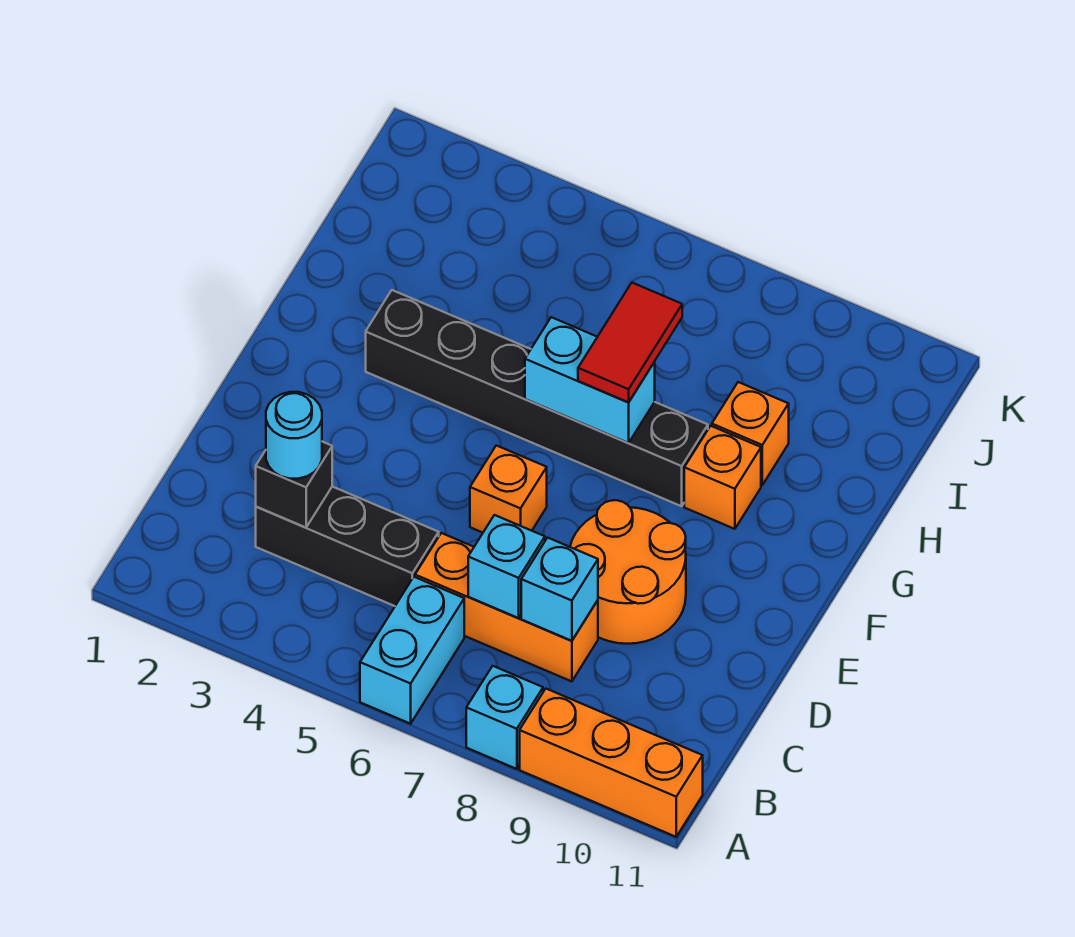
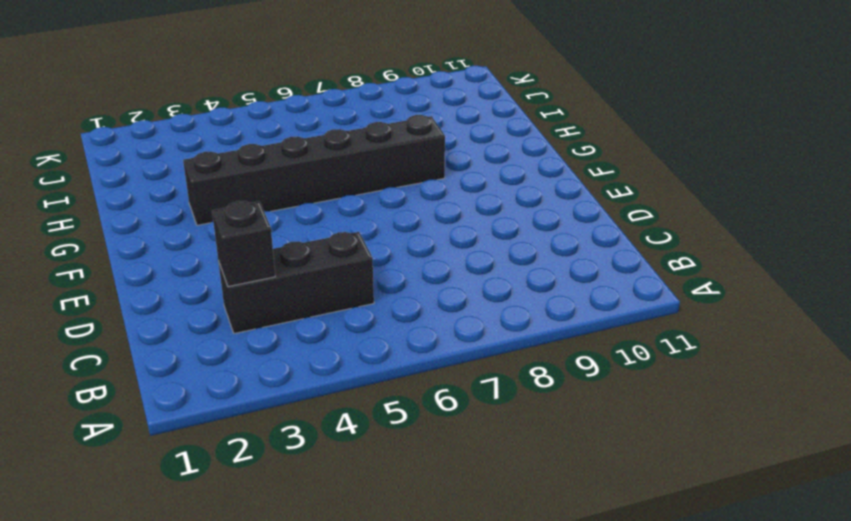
none -> cyan brick A6:B6 level 1
none -> cyan brick A8 level 1
none -> orange brick A9:A11 level 1

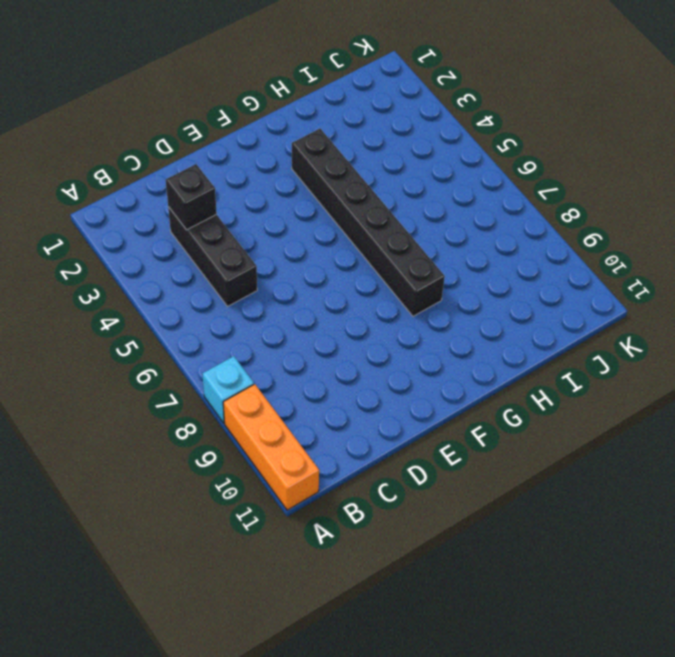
none -> cyan brick A6:B6 level 1
none -> orange brick C6:C8 level 1
none -> orange round brick D8:E9 level 1

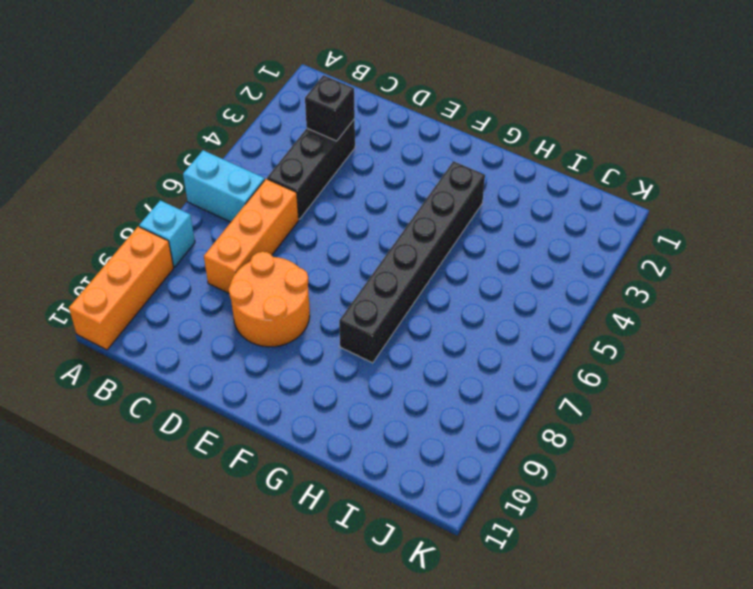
none -> orange brick E6 level 1
none -> orange brick G9 level 1
none -> orange brick H9 level 1

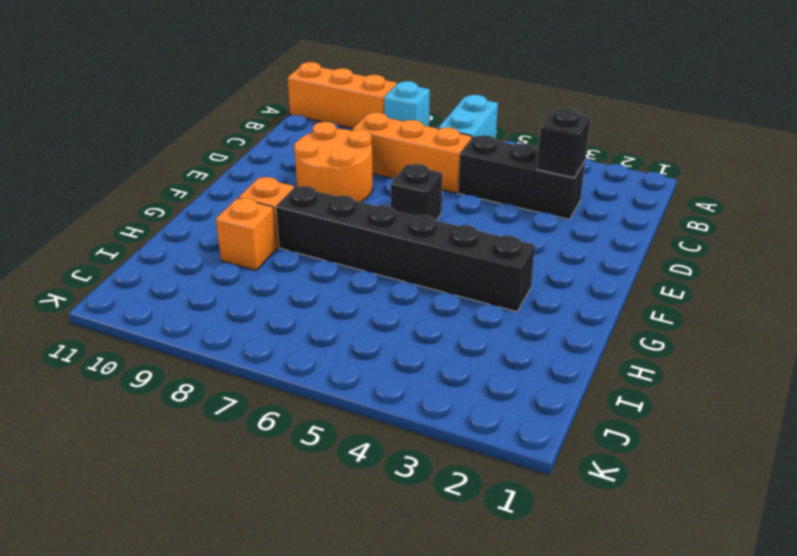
black brick E6 level 1 -> orange brick E6 level 1
none -> cyan brick C7 level 2
none -> cyan brick C8 level 2
none -> cyan brick G6:G7 level 2

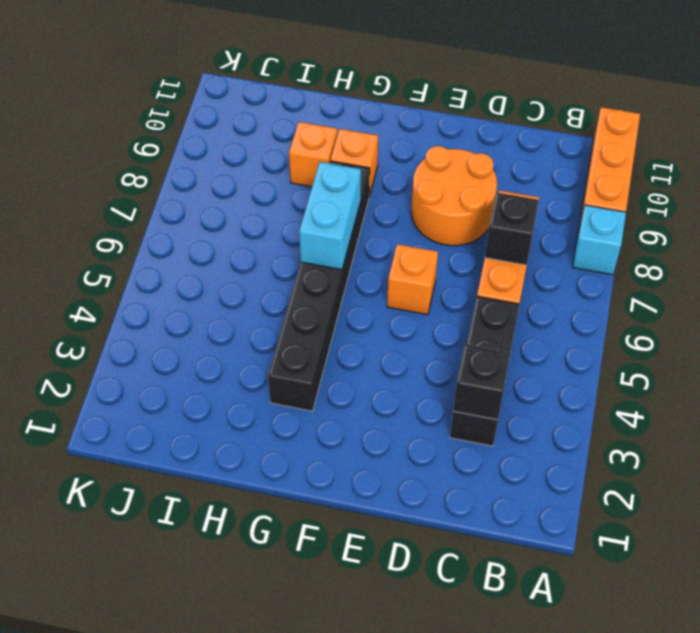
black brick C7 level 2 -> cyan brick C7 level 2
none -> cyan brick A6:B6 level 1
none -> cyan brick C8 level 2
none -> cyan round brick C3 level 3

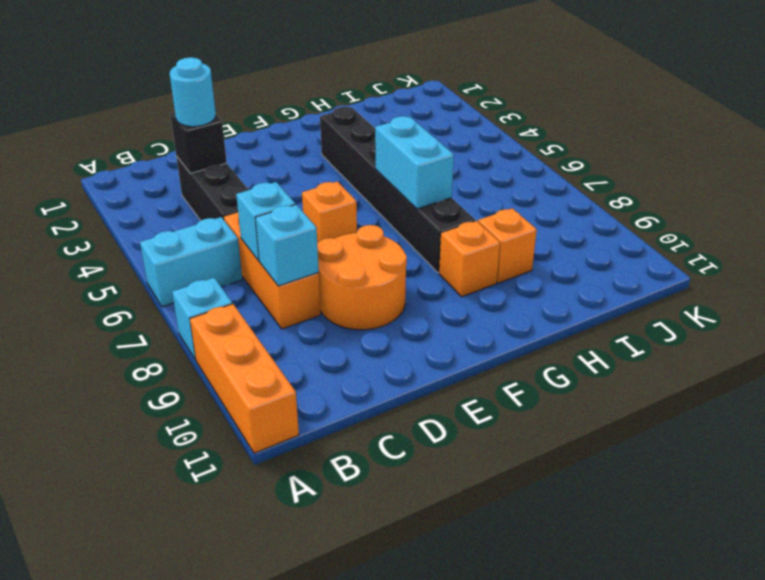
none -> red tile G7:H7 level 3

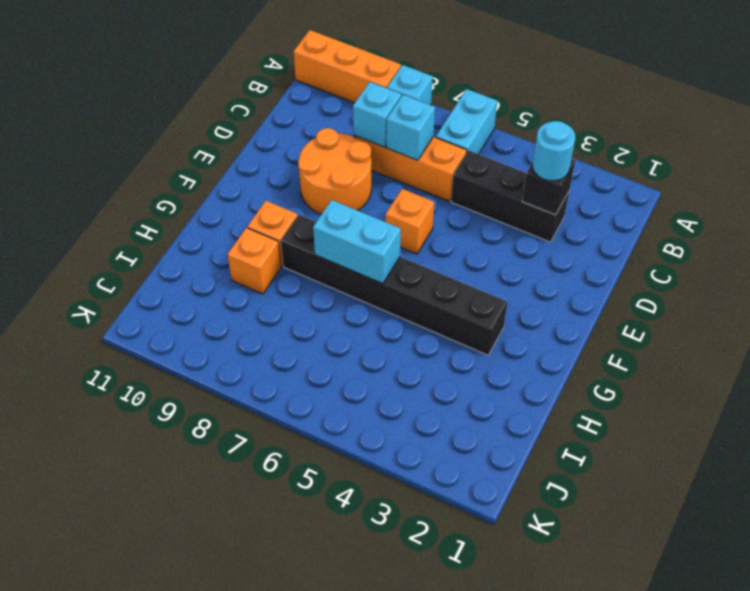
none -> red tile G7:H7 level 3

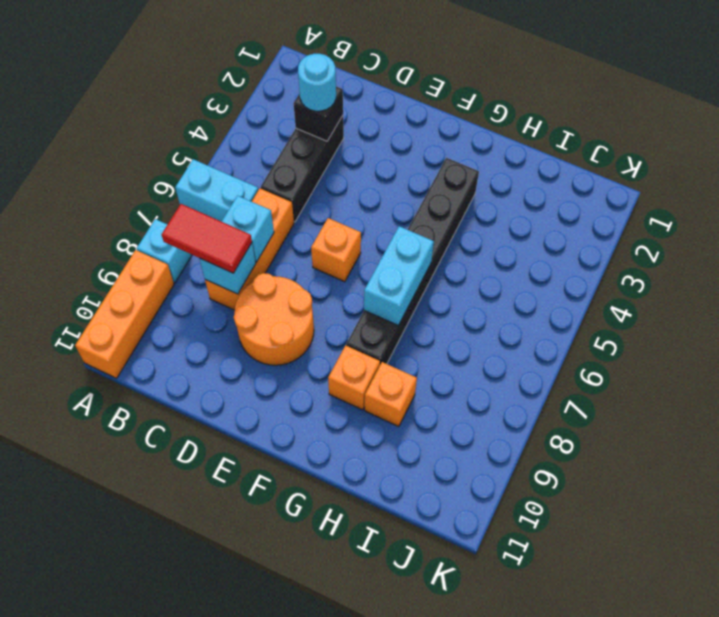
red tile B8:C8 level 3 -> red tile G7:H7 level 3

